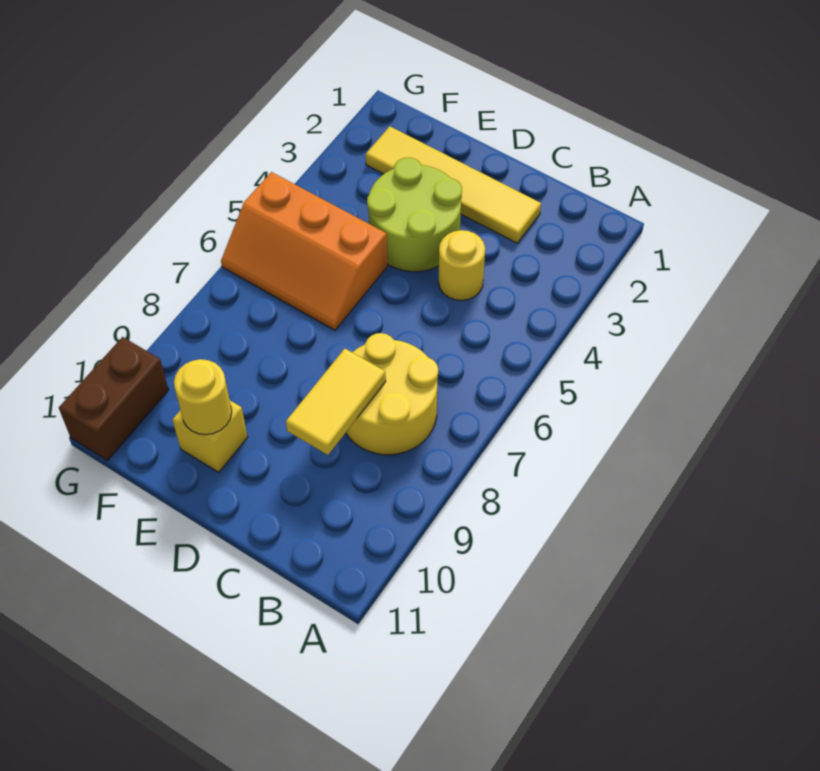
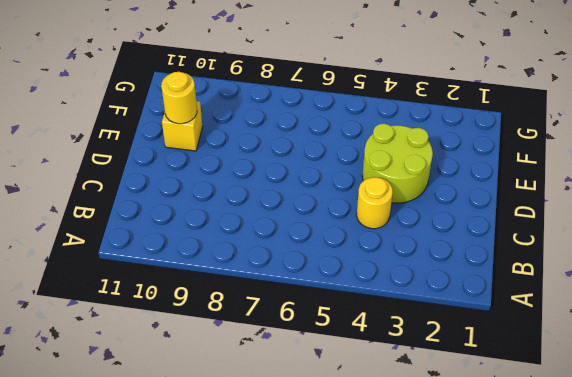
none -> yellow round brick B7:C8 level 1
none -> yellow tile C2:F2 level 1

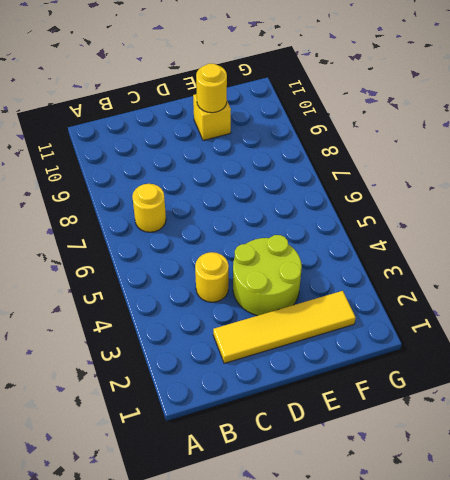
yellow round brick B7 level 1 -> yellow round brick B7:C8 level 1
none -> orange slope E5:G6 level 1 top 5
none -> brown brick G10:G11 level 1

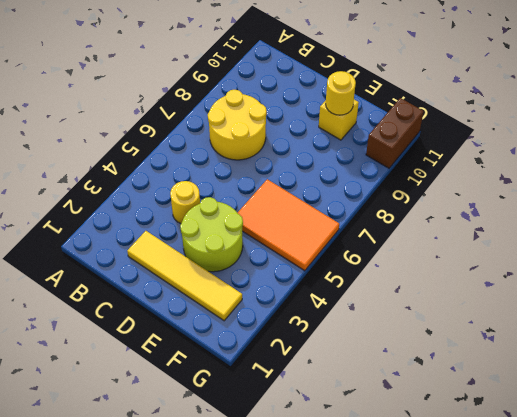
orange tile E5:G6 level 1 -> orange slope E5:G6 level 1 top 5
none -> yellow tile C8:C9 level 2

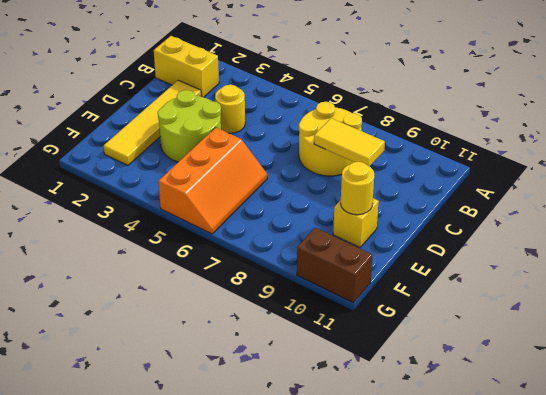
yellow brick B1:B2 level 1 -> none

